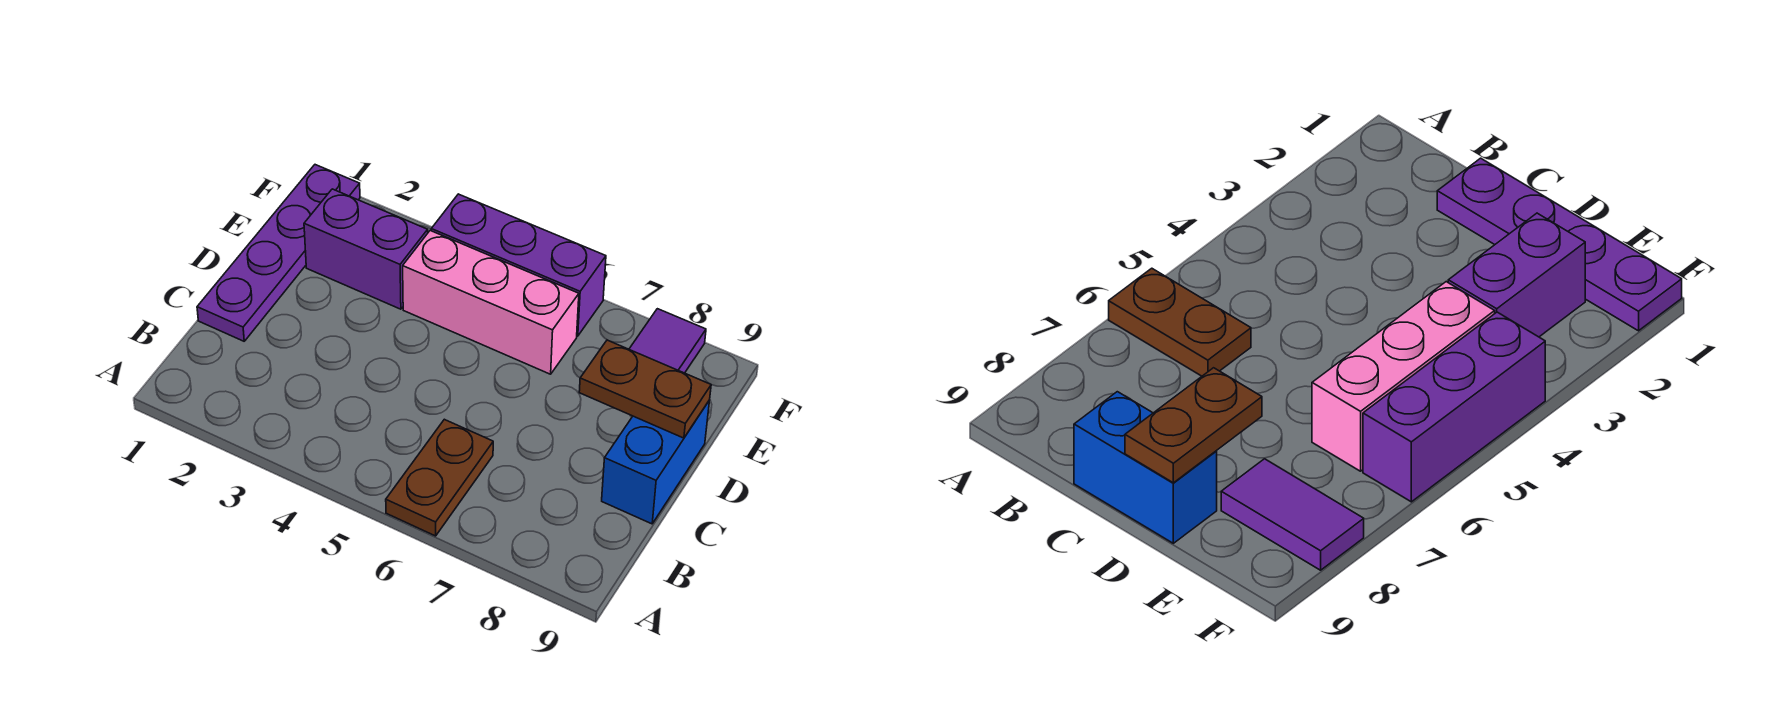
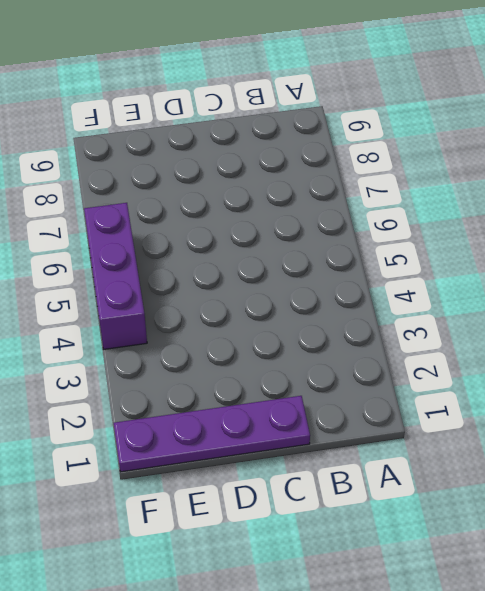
none -> brown plate A6:B6 level 1
none -> blue brick C9:D9 level 1

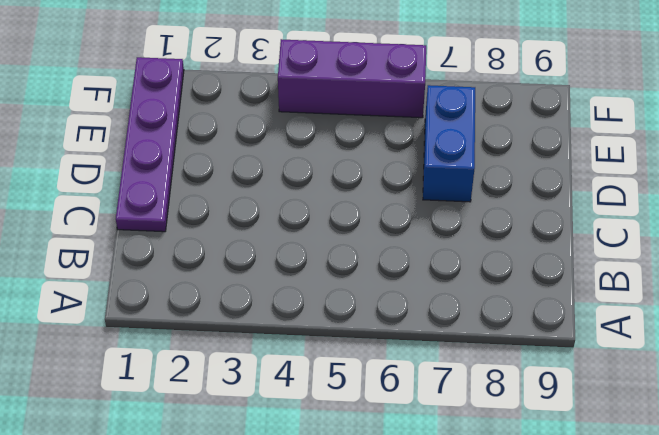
blue brick D7:E7 level 1 -> blue brick C9:D9 level 1
none -> brown plate A6:B6 level 1
none -> purple brick E2:E3 level 1

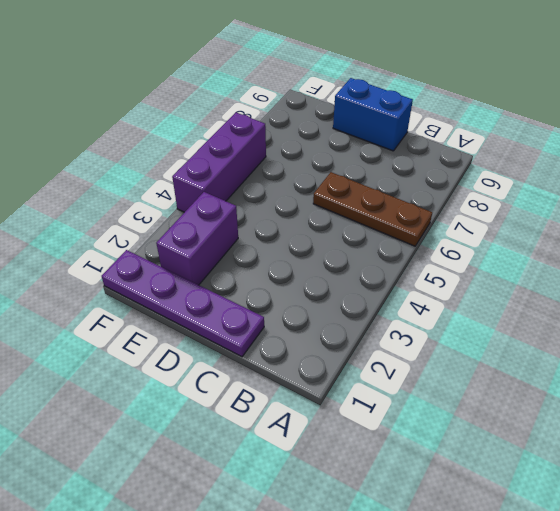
brown plate A6:C6 level 1 -> brown plate A6:B6 level 1
none -> pink brick E4:E6 level 1
none -> purple tile E8:F8 level 1

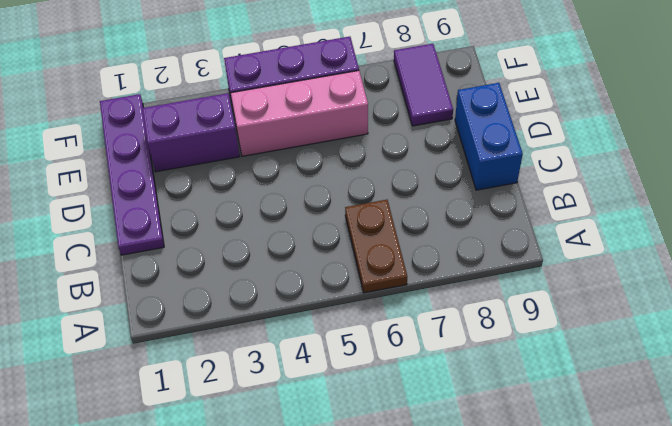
none -> brown plate D8:D9 level 2

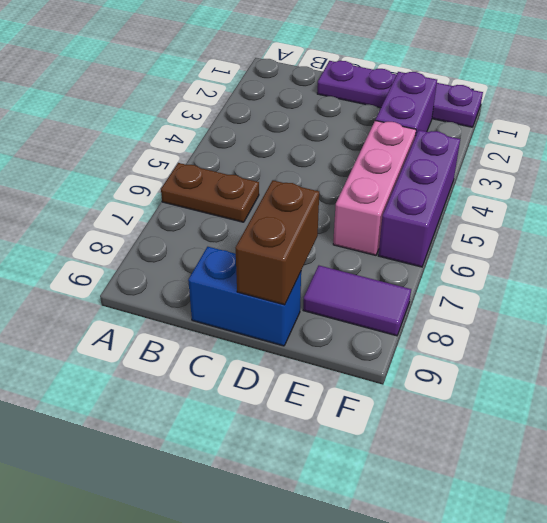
brown brick D8:D9 level 2 -> brown plate D8:D9 level 2

